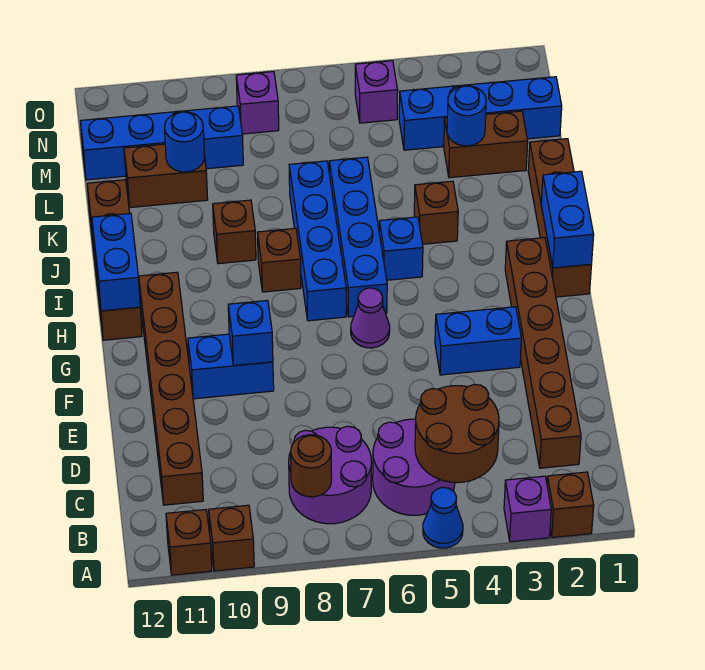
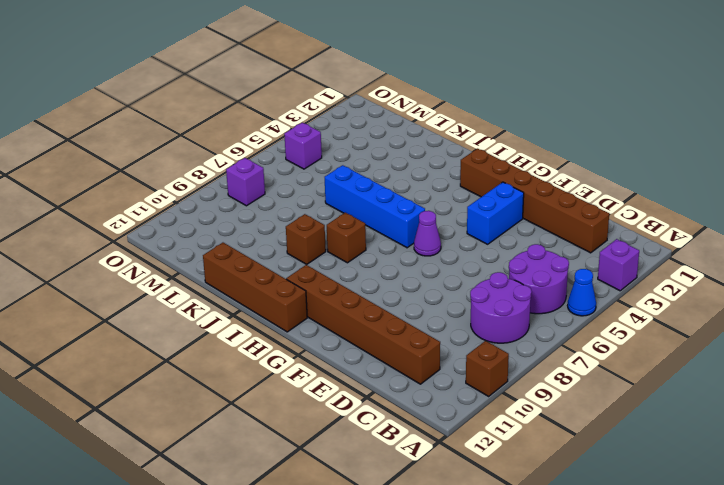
none -> brown brick A2 level 1
none -> brown brick A11 level 1
none -> blue brick F9:F10 level 1
none -> brown brick H1:K1 level 1

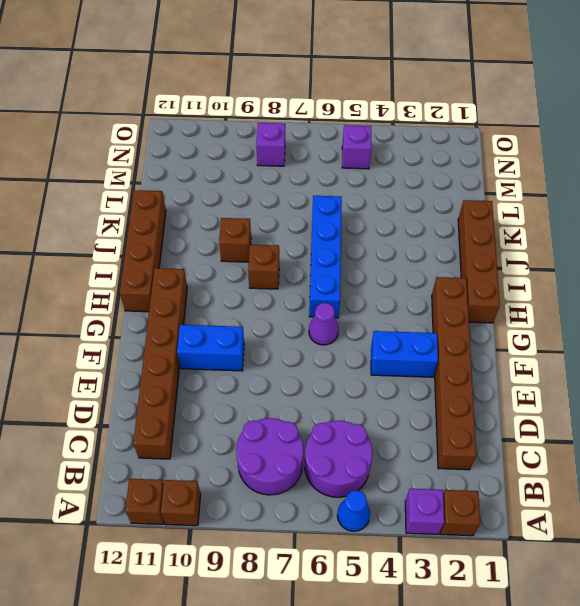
none -> blue brick H7:K7 level 1
none -> blue brick I5 level 1
none -> brown brick J4 level 1
none -> brown brick L2:L3 level 1

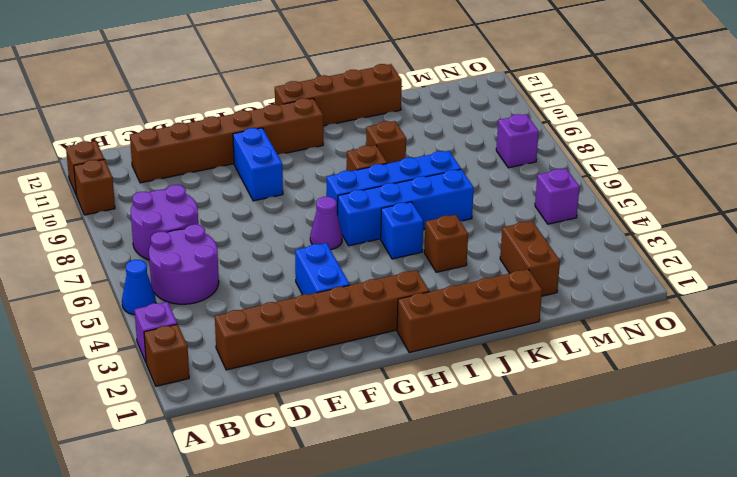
none -> brown brick L10:L11 level 1
none -> blue brick M1:M4 level 1
none -> blue brick M9:M12 level 1
none -> brown round brick B4:C5 level 2

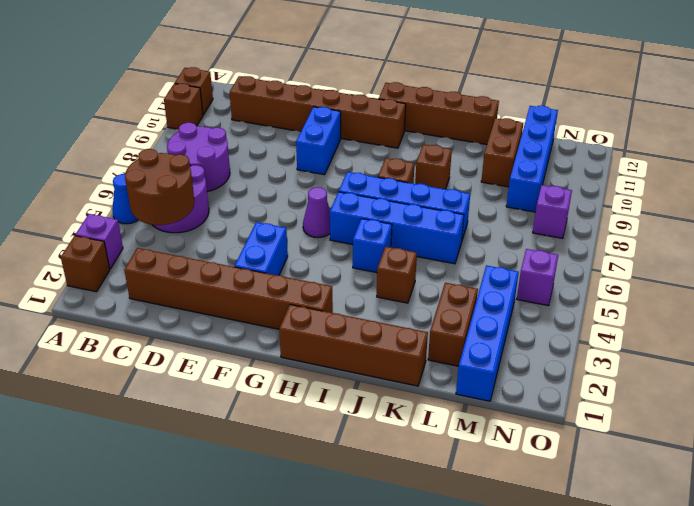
none -> brown round brick B8 level 2
none -> blue brick F9 level 2
none -> blue brick H1:I1 level 2
none -> blue brick H12:I12 level 2

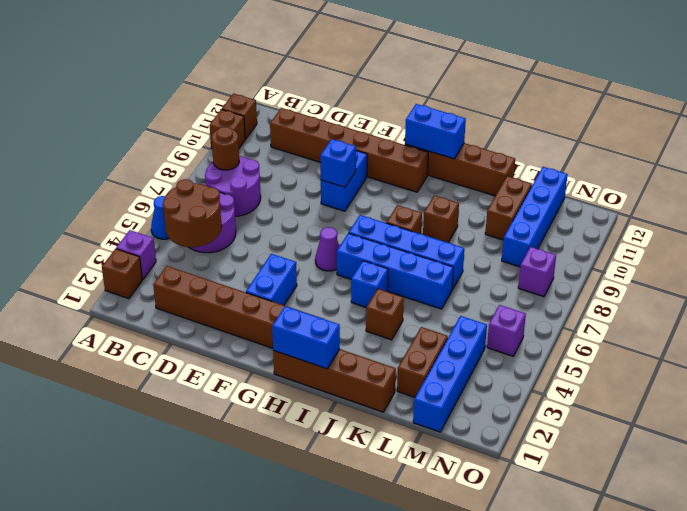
none -> blue round brick L3 level 2
none -> blue round brick L10 level 2

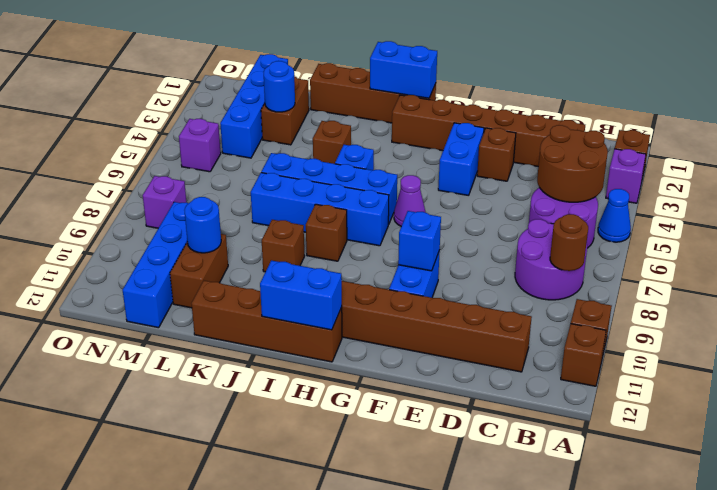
brown brick E3 level 1 -> none

